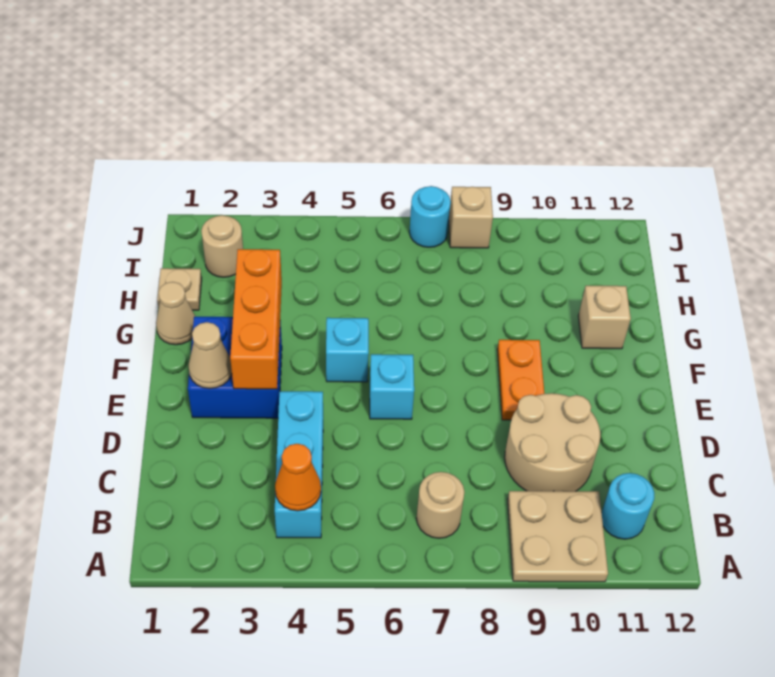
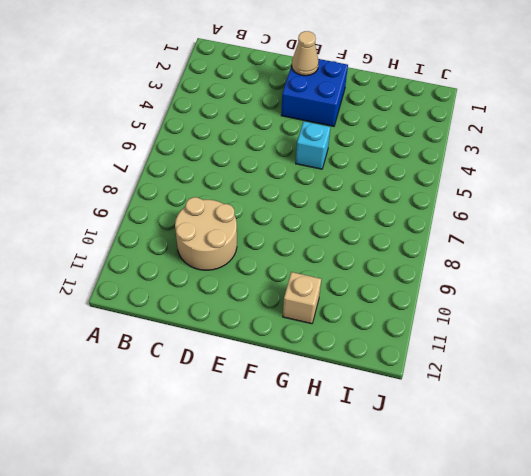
none -> tan plate A9:B10 level 1
none -> cyan brick B4:D4 level 1
none -> tan round brick B7 level 1

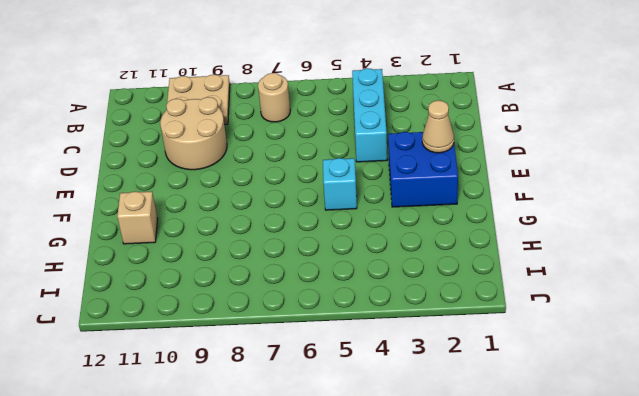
none -> cyan round brick B11 level 1
none -> cyan brick E6 level 1
none -> orange plate E9:F9 level 1

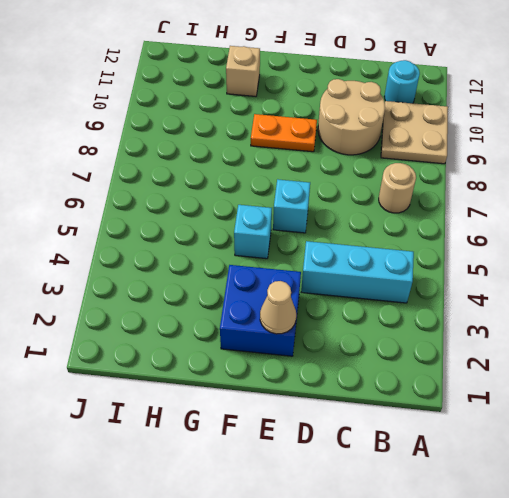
none -> tan cone G1 level 1
none -> tan plate H1 level 1
none -> tan round brick I2 level 1

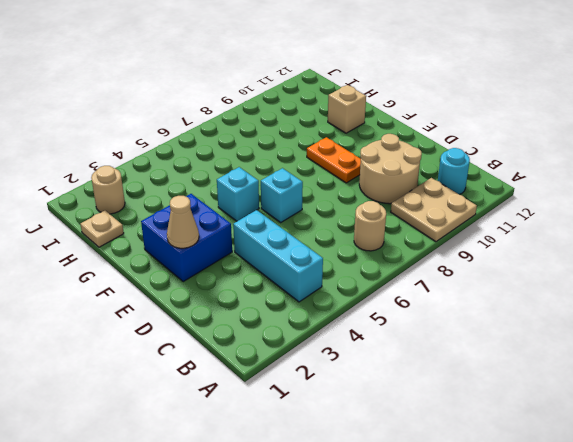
none -> tan cone G1 level 1
none -> cyan round brick J7 level 1
none -> tan brick J8 level 1

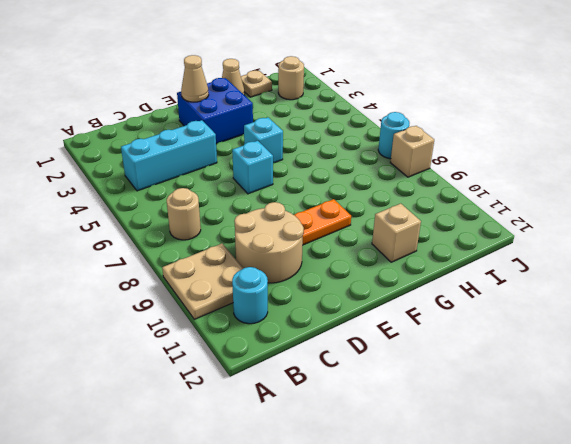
none -> orange cone B4 level 2
none -> orange brick E3:G3 level 2

